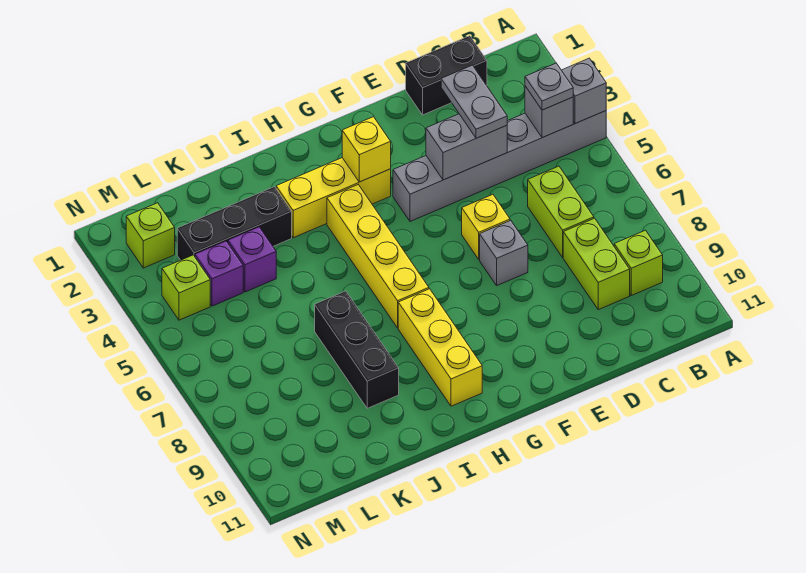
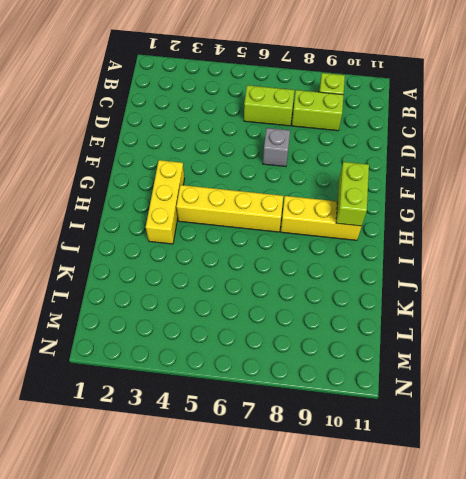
lime brick G10:H10 level 2 -> none
none -> grey brick A4:F4 level 1
none -> black brick C1:D1 level 1
none -> yellow brick E6 level 1

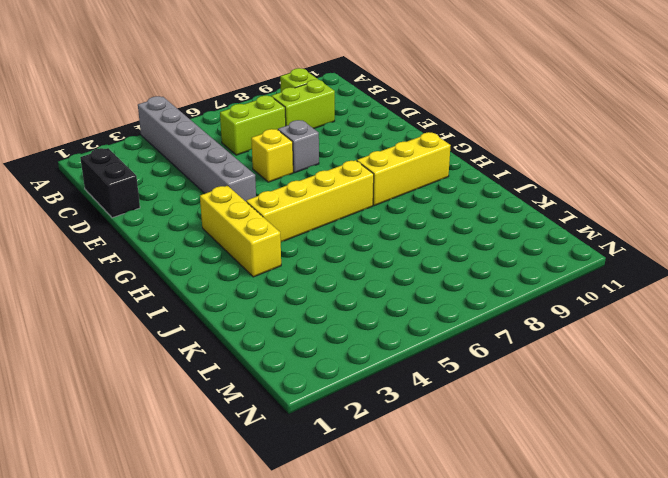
none -> black brick J3:L3 level 1
none -> black brick J7:J9 level 1
none -> purple brick K4 level 1

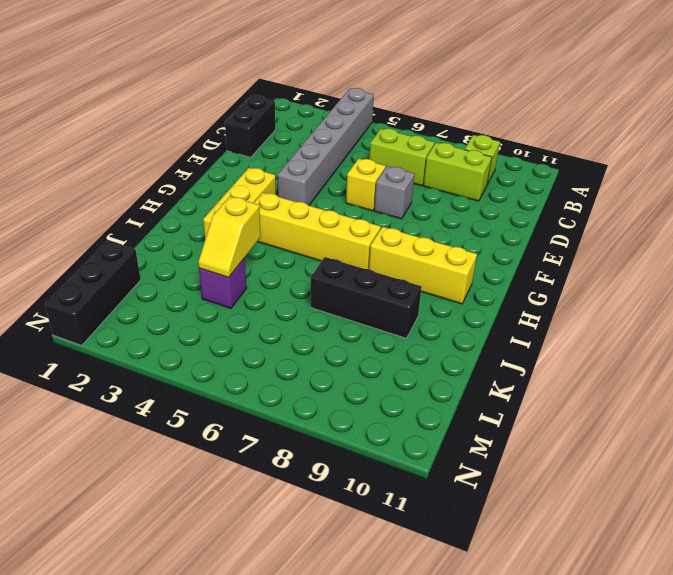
yellow slope J4:K4 level 2 top J -> none
black brick L1:N1 level 1 -> black brick J3:L3 level 1
none -> purple brick L4 level 1
none -> lime brick M2 level 1
none -> lime brick M4 level 1

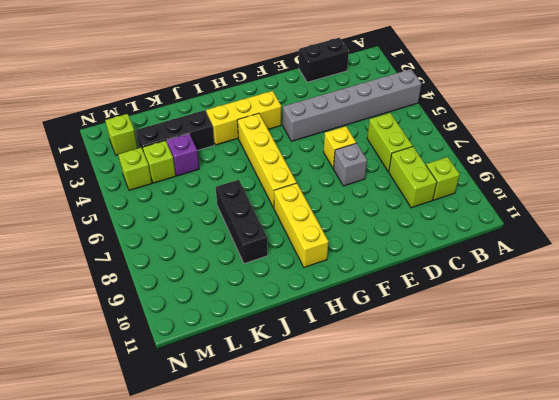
lime brick L4 level 1 -> purple brick L4 level 1
none -> grey brick A4 level 2
none -> grey brick B4 level 2
none -> grey brick D4:E4 level 2

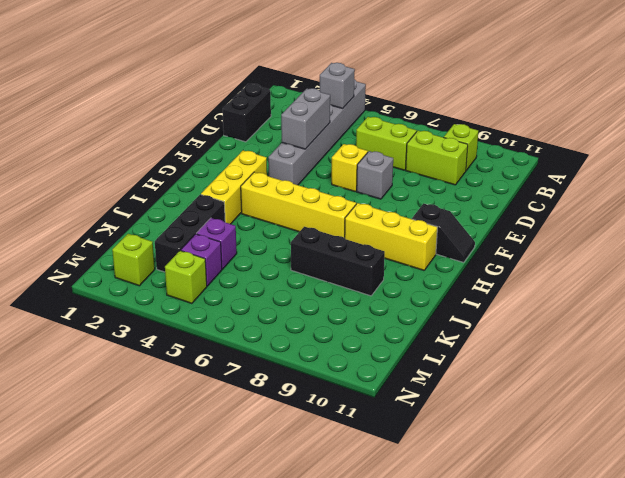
black slope G10:G11 level 1 top 10 -> none
none -> grey brick A4 level 2
none -> yellow brick G3 level 2
none -> grey plate B4 level 3

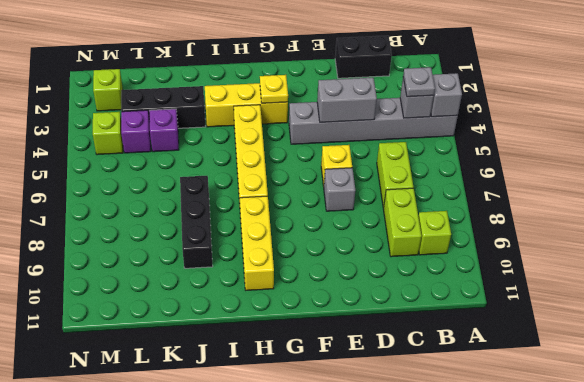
yellow plate G3 level 2 -> yellow brick G3 level 2
none -> grey plate D3:D4 level 3

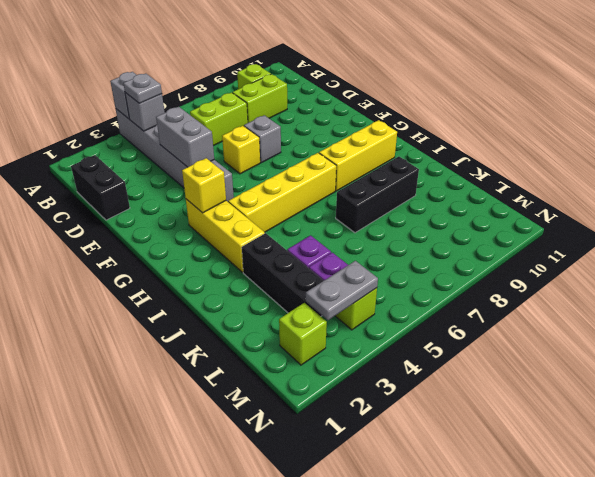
grey plate M3:M4 level 2 -> grey plate D3:D4 level 3

